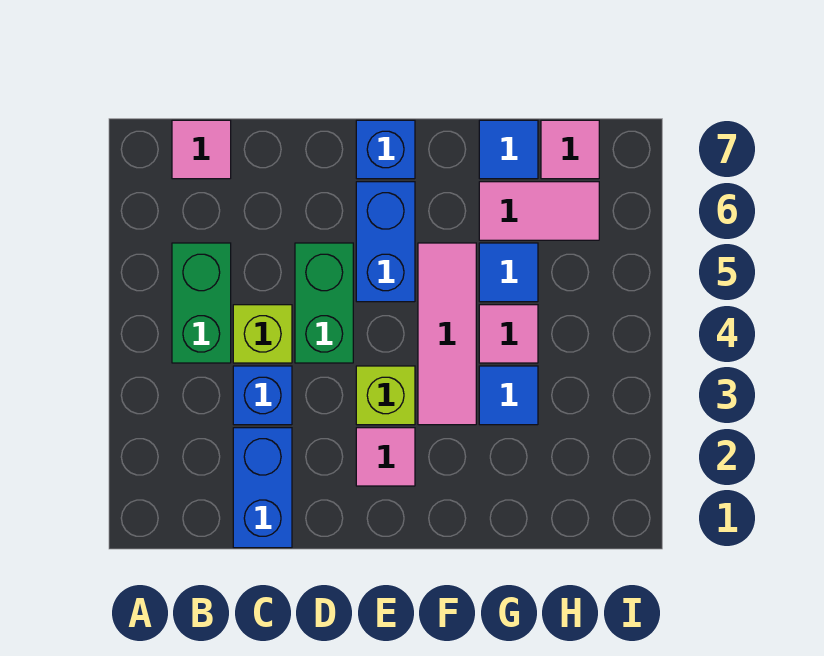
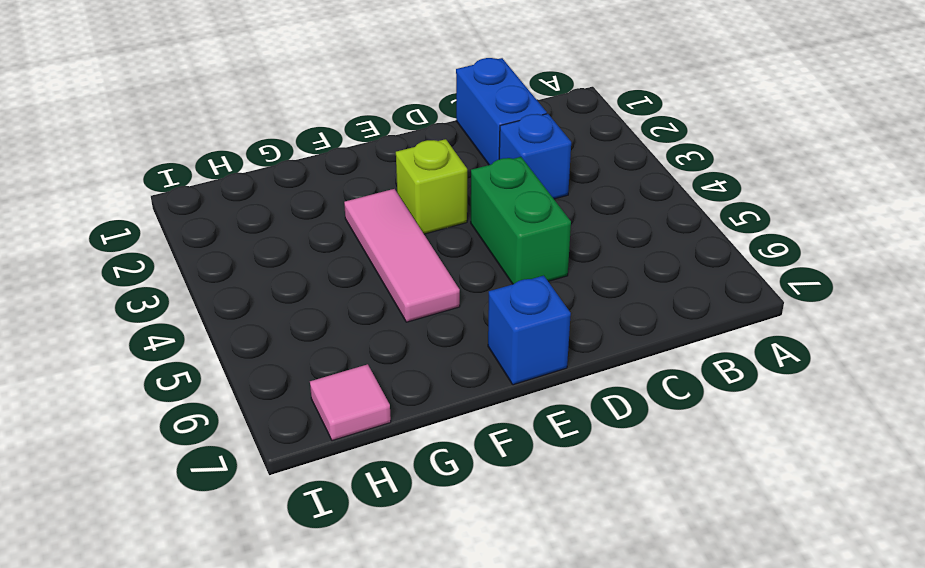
none -> green brick B4:B5 level 1
none -> pink tile B7 level 1
none -> lime brick C4 level 1

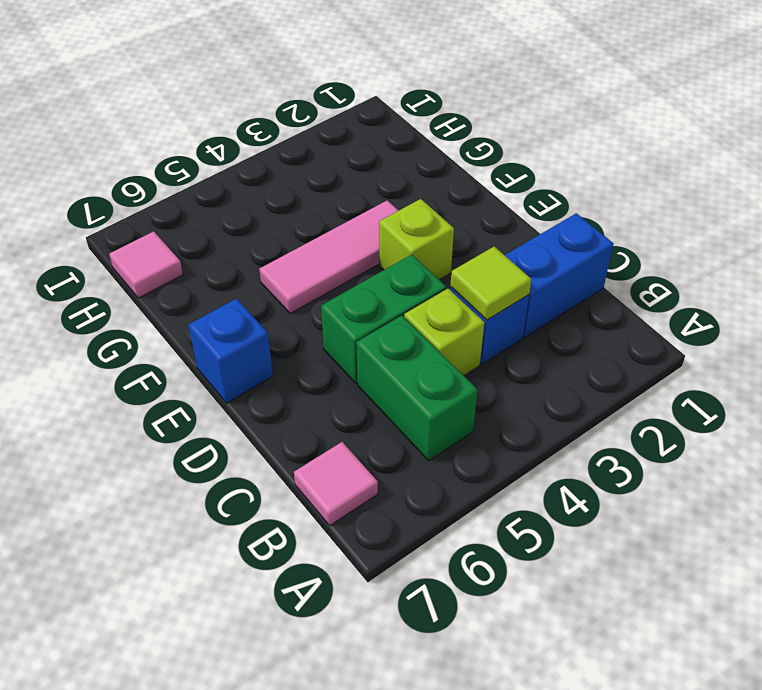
green brick B5:C5 level 1 -> green brick B4:B5 level 1
lime tile C3 level 2 -> none
none -> pink tile E2 level 1
none -> blue brick E5:E6 level 1
none -> blue tile G3 level 1

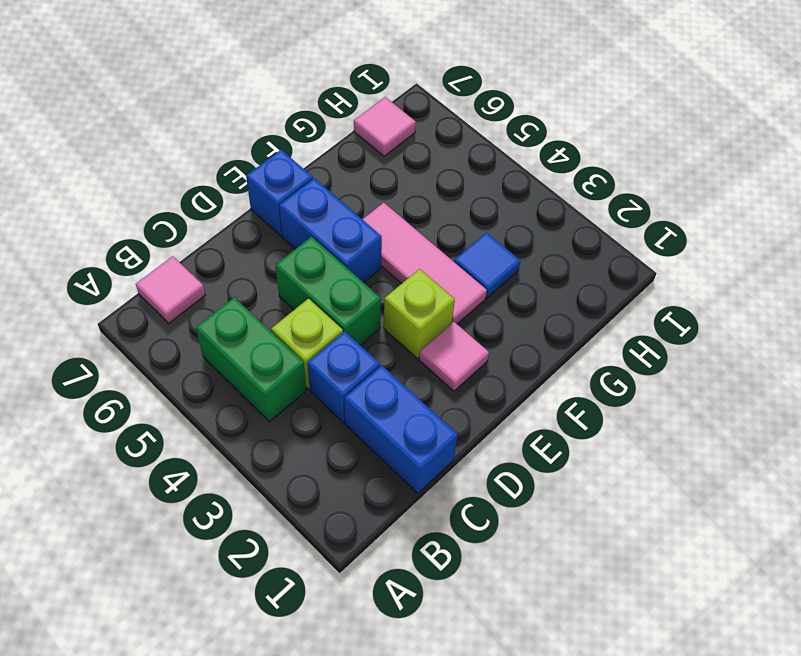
none -> pink tile G4 level 1
none -> blue tile G5 level 1
none -> pink tile G6:H6 level 1

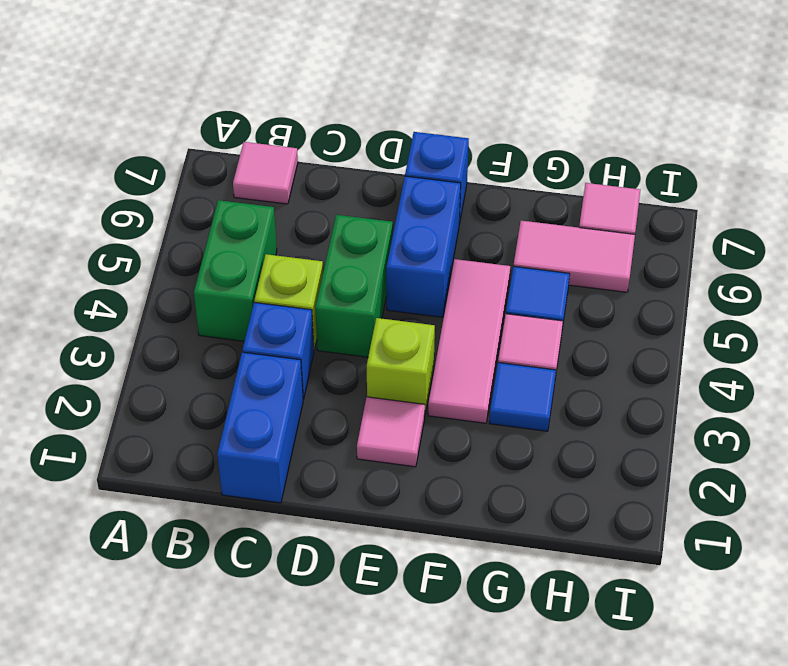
none -> blue tile G7 level 1

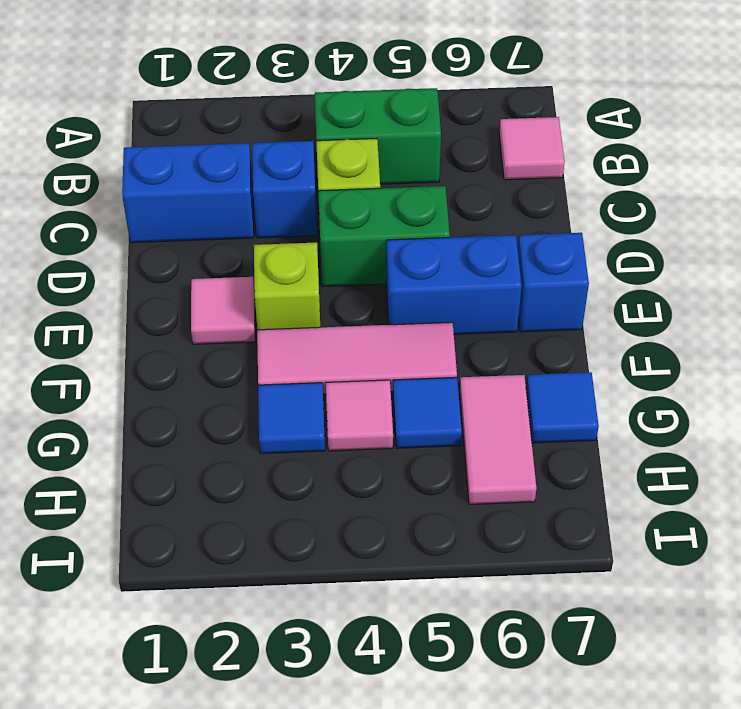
none -> pink tile H7 level 1

